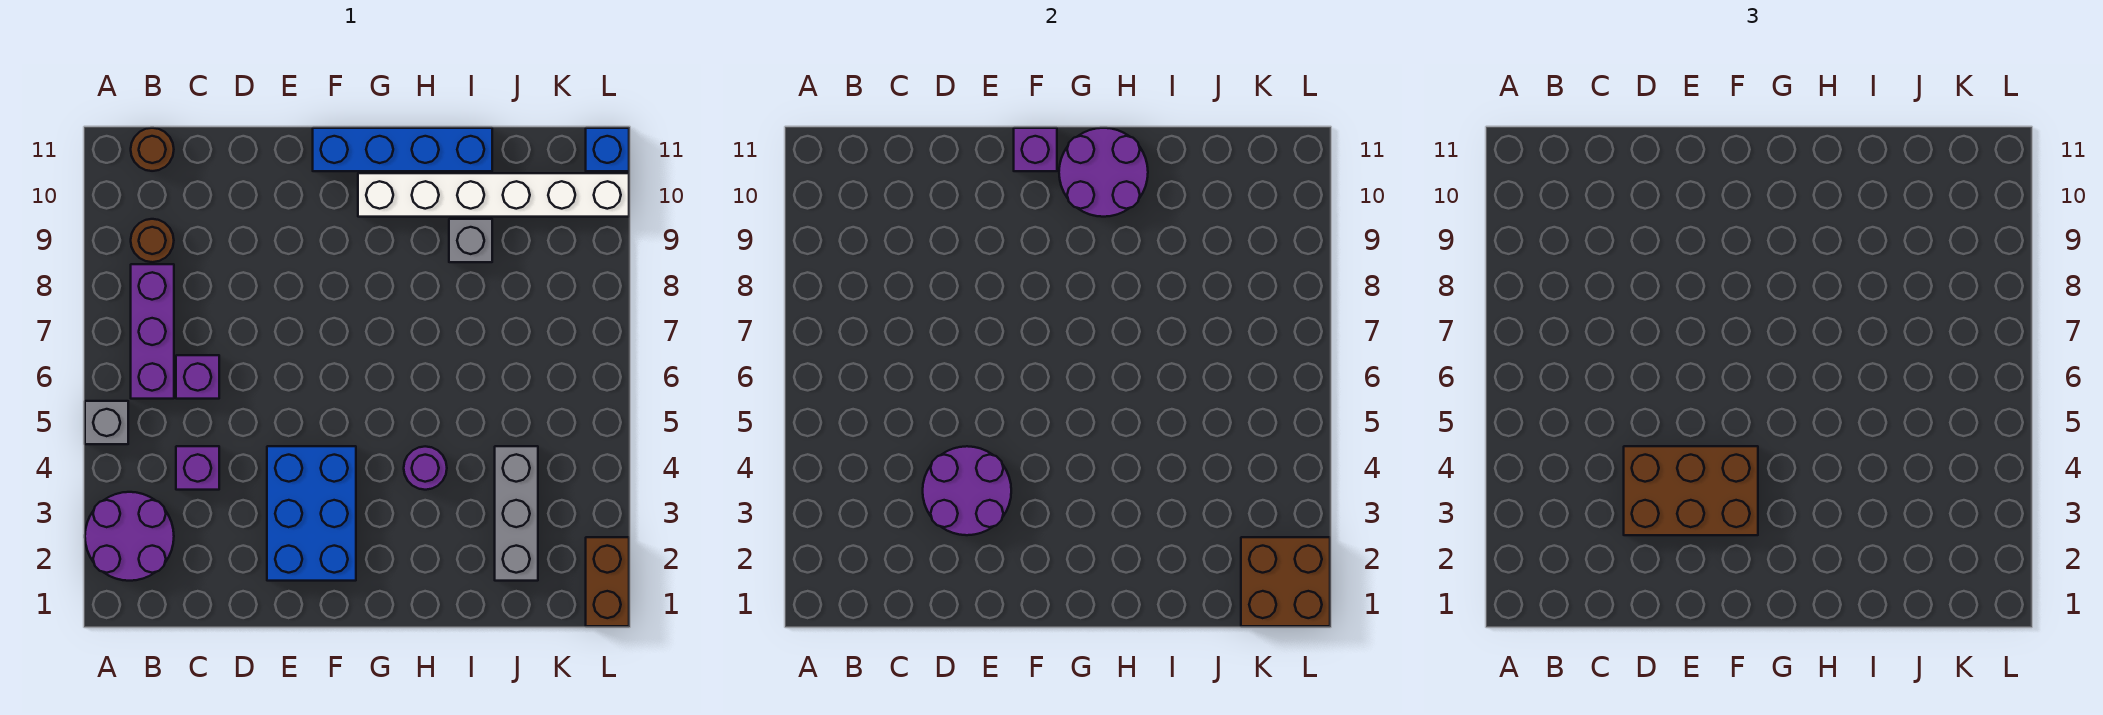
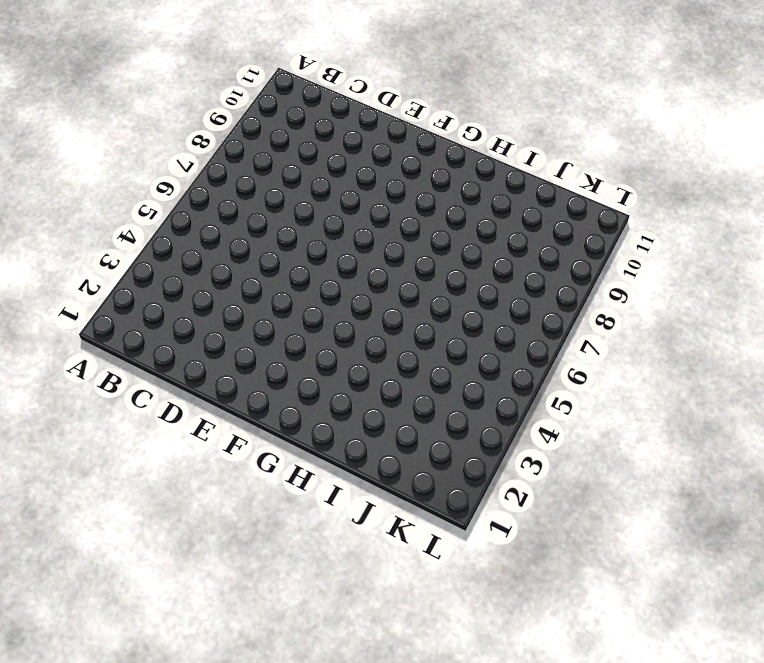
none -> purple round brick A2:B3 level 1
none -> grey brick A5 level 1
none -> purple brick B6:B8 level 1

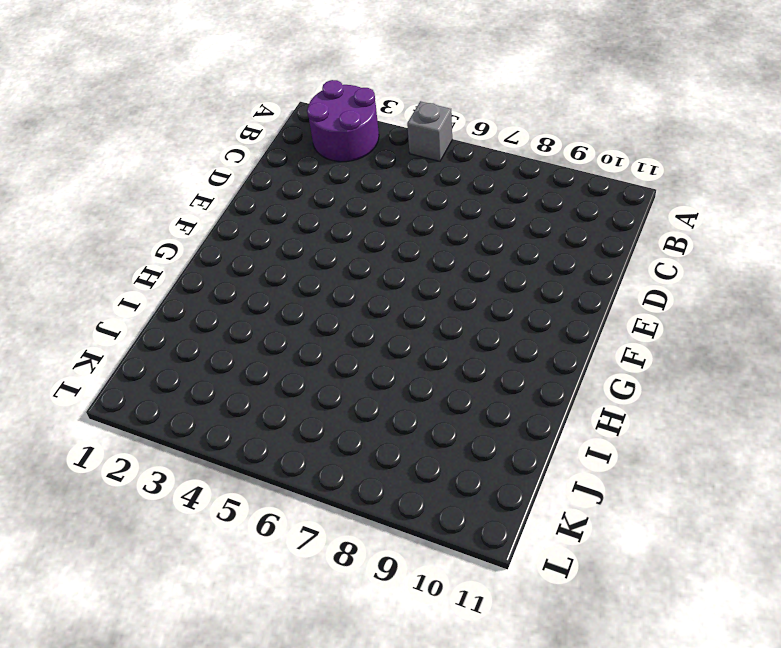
none -> purple brick B6:B8 level 1
none -> brown round brick B9 level 1
none -> brown round brick B11 level 1

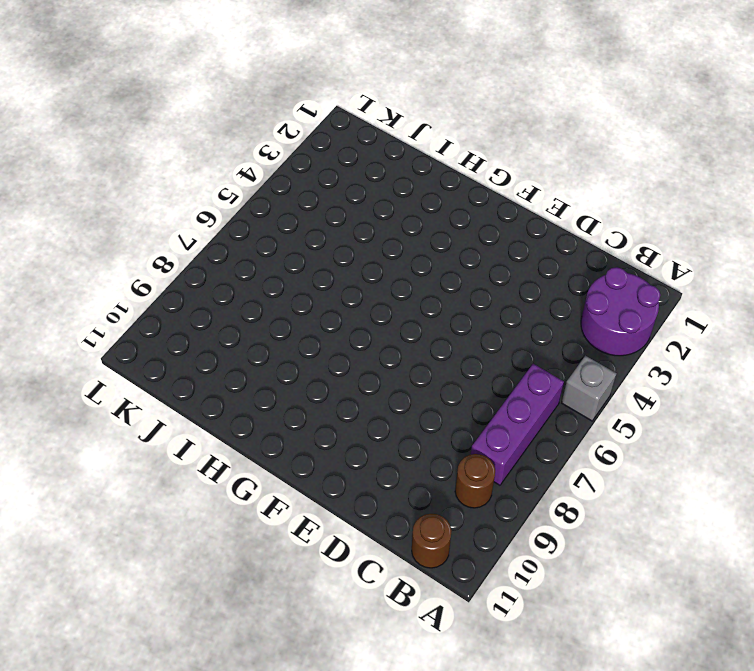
none -> purple brick C4 level 1
none -> purple brick C6 level 1
none -> blue brick E2:F4 level 1

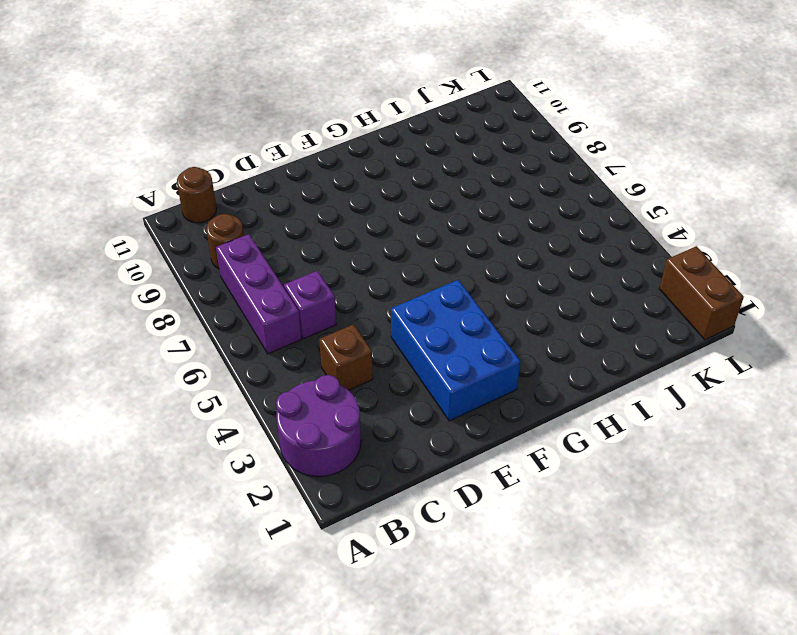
brown brick C4 level 1 -> purple brick C4 level 1
none -> grey brick A5 level 1
none -> blue brick F11:I11 level 1
none -> white brick G10:L10 level 1

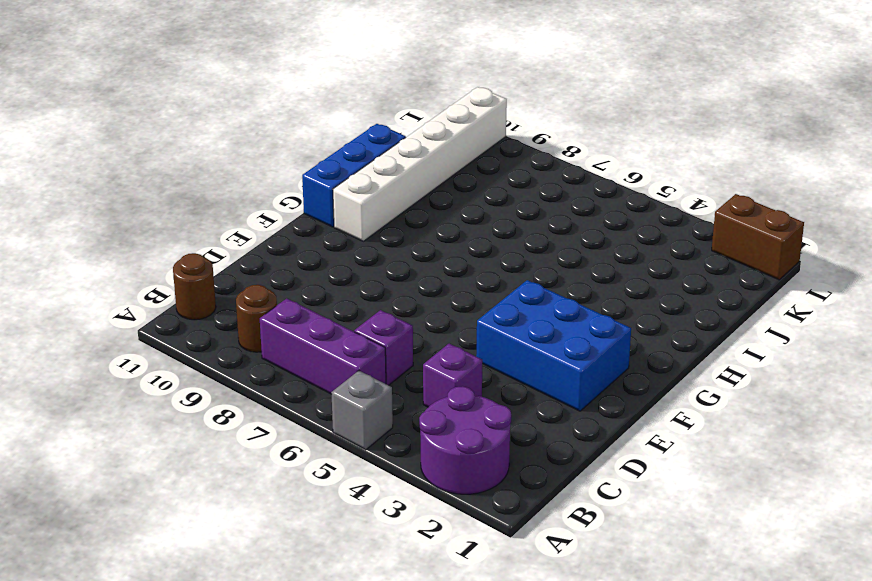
blue brick G11:I11 level 1 -> blue brick F11:I11 level 1
none -> purple round brick H4 level 1
none -> grey brick I9 level 1
none -> grey brick J2:J4 level 1

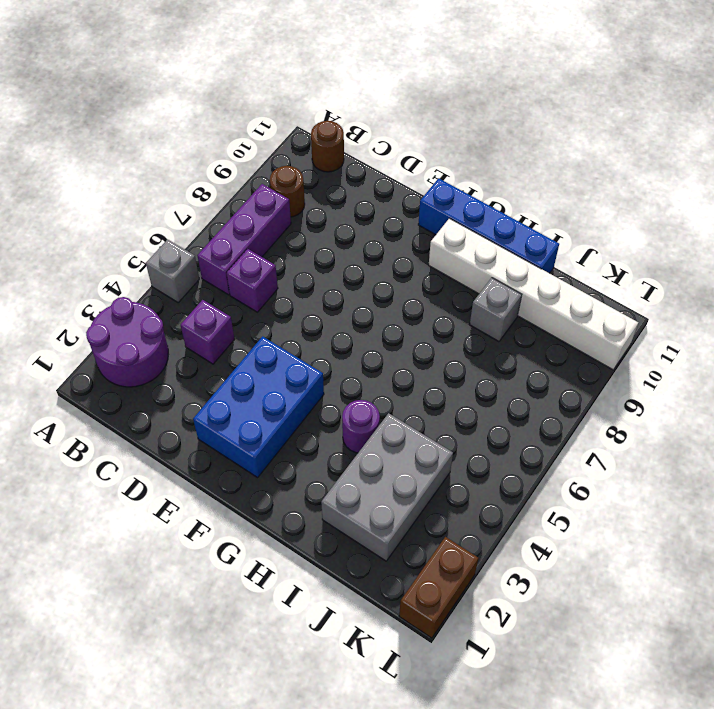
grey brick I2:J4 level 1 -> grey brick J2:J4 level 1
none -> blue brick L11 level 1
none -> purple round brick D3:E4 level 2
none -> purple brick F11 level 2

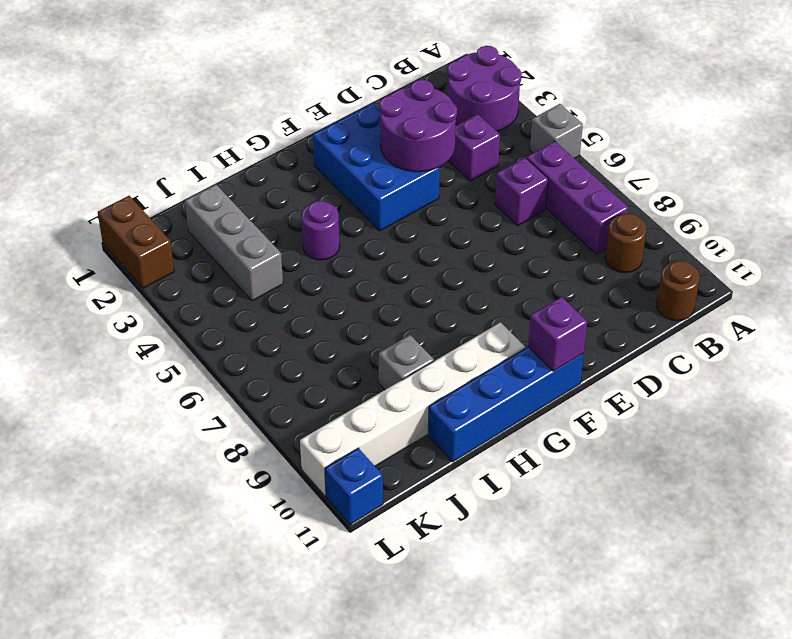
none -> purple round brick G10:H11 level 2
none -> brown brick K1:L2 level 2
none -> brown brick D3:F4 level 3

